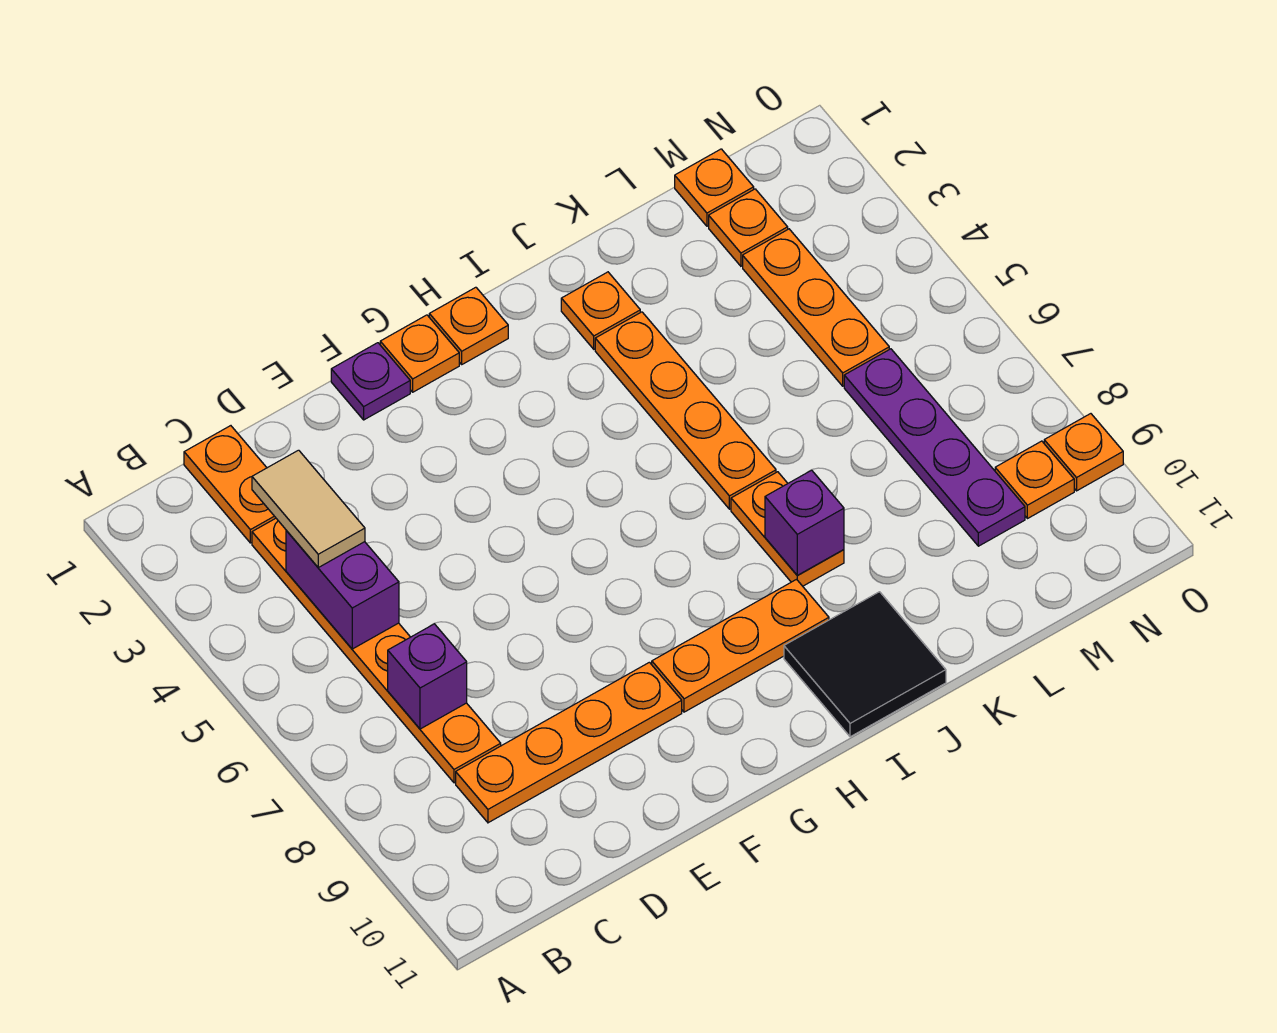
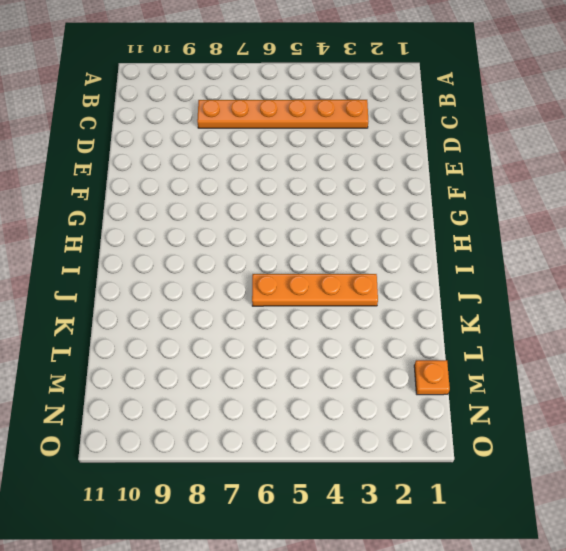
none -> orange plate C1:C2 level 1
none -> orange plate C9:F9 level 1
none -> purple plate F1 level 1

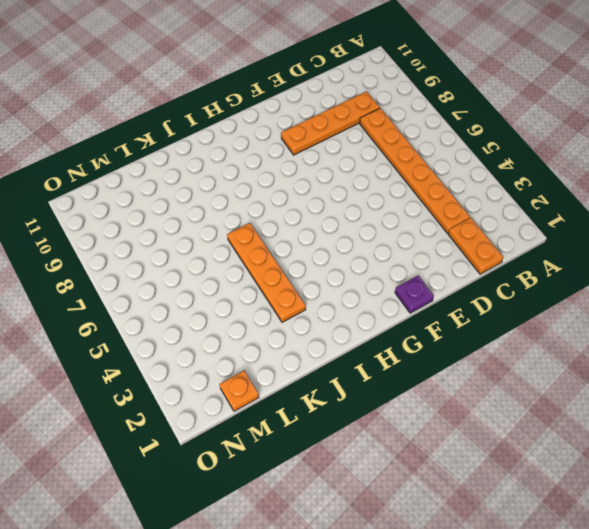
none -> orange plate G1 level 1
none -> orange plate G9:I9 level 1
none -> orange plate H1 level 1

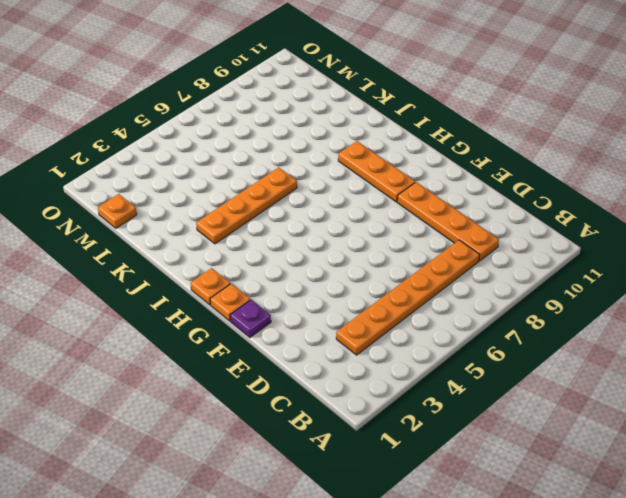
none -> orange plate C1:C2 level 1
none -> black tile I10:J11 level 1
none -> orange plate J2 level 1

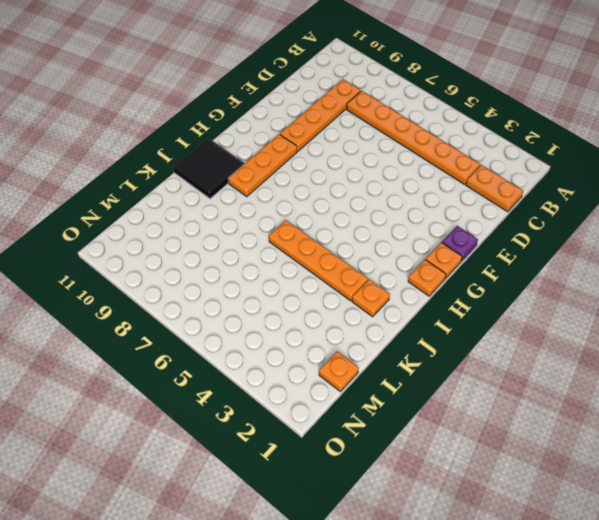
none -> orange plate J7:J8 level 1
none -> orange plate M2 level 1
none -> orange plate M3:M5 level 1

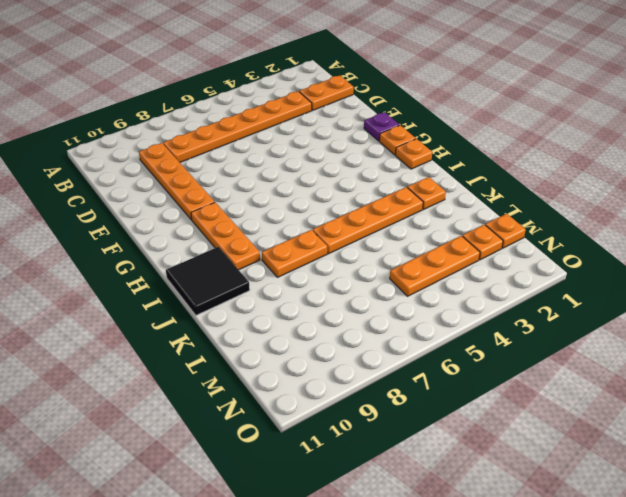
none -> purple plate M6:M9 level 1
none -> orange plate N9 level 1
none -> orange plate O9 level 1

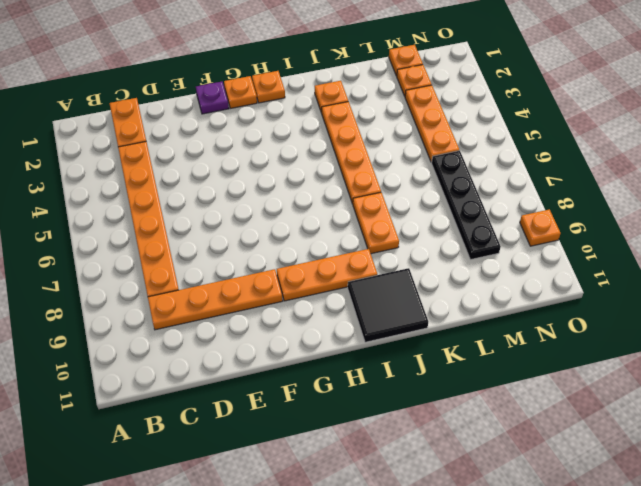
black plate M6:M9 level 1 -> purple plate M6:M9 level 1
none -> orange plate N9 level 1
none -> purple brick C4:C5 level 2
none -> purple brick C7 level 2

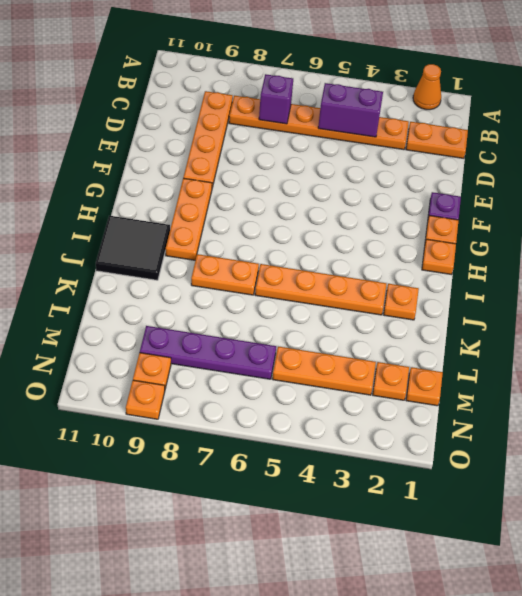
orange cone A2 level 1 -> none
none -> purple brick J8 level 2
none -> tan tile C3:C4 level 3

